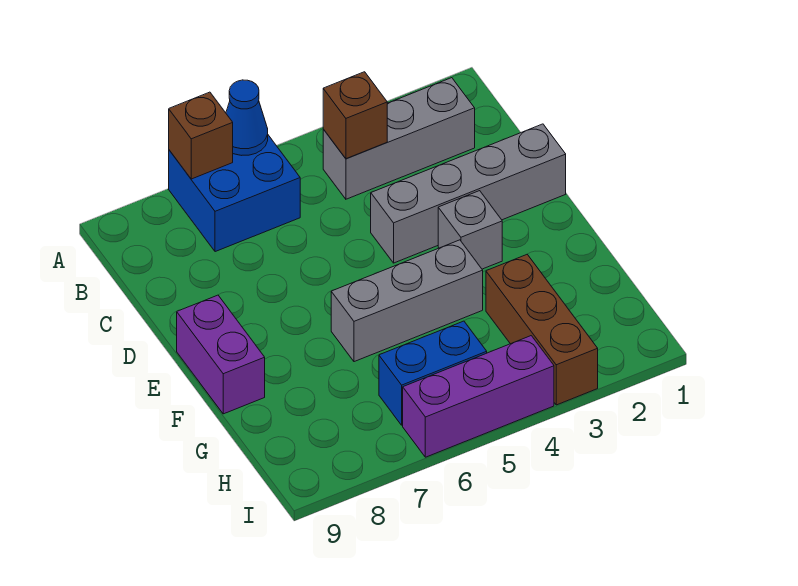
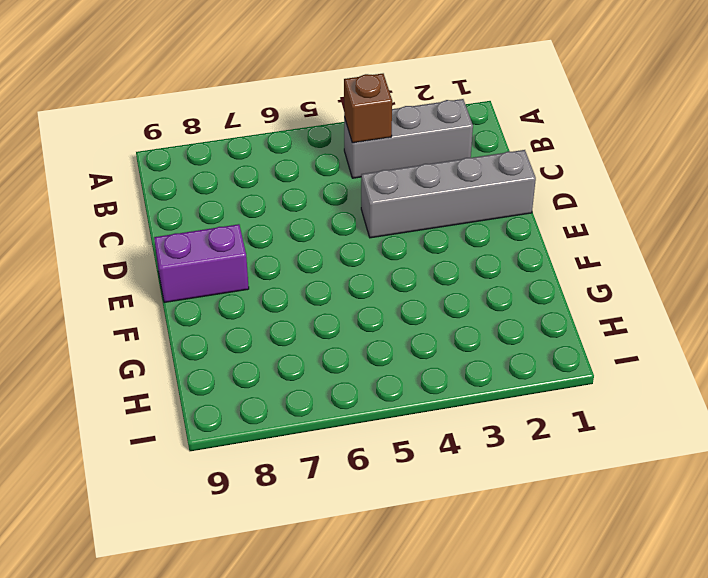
purple brick E8:E9 level 1 -> purple brick E9:F9 level 1
none -> blue brick A6:B7 level 1
none -> grey brick E3 level 1
none -> grey brick F4:F6 level 1

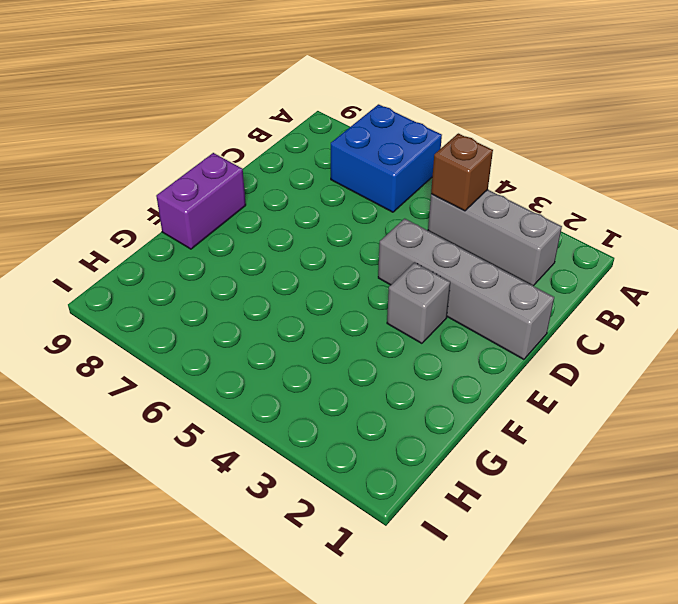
none -> grey brick F4:F6 level 1
none -> brown brick G3:I3 level 1
none -> blue brick H5:H6 level 1

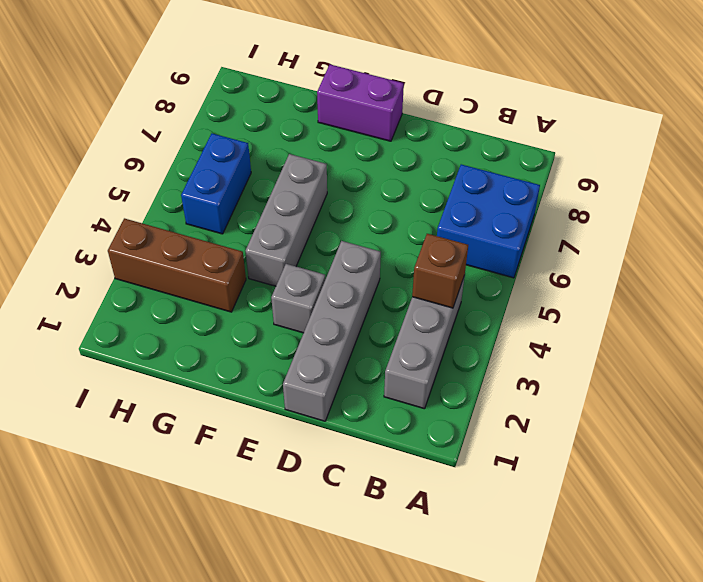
none -> purple brick I4:I6 level 1
none -> blue cone A6 level 2
none -> brown brick A7 level 2

